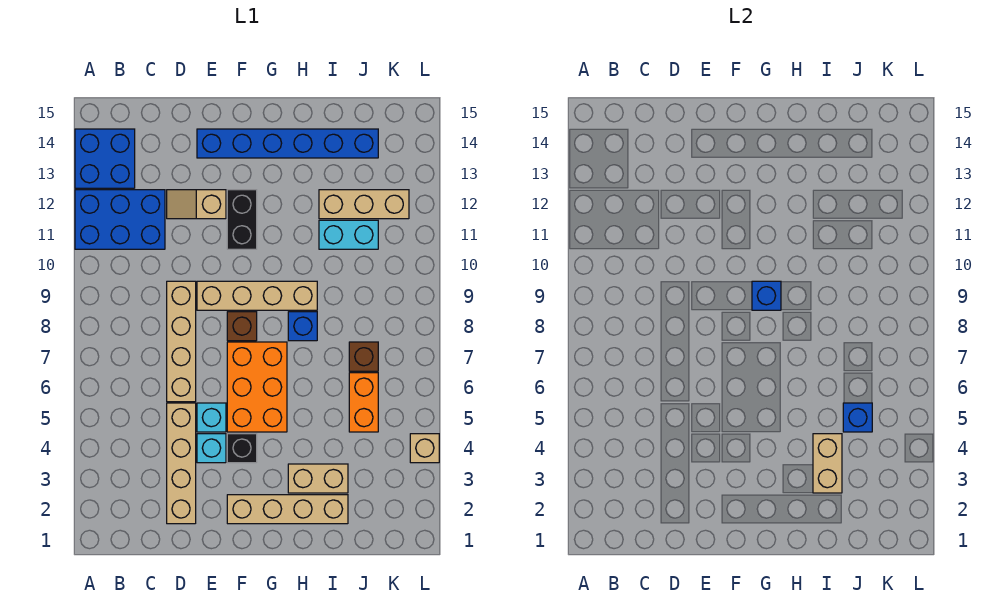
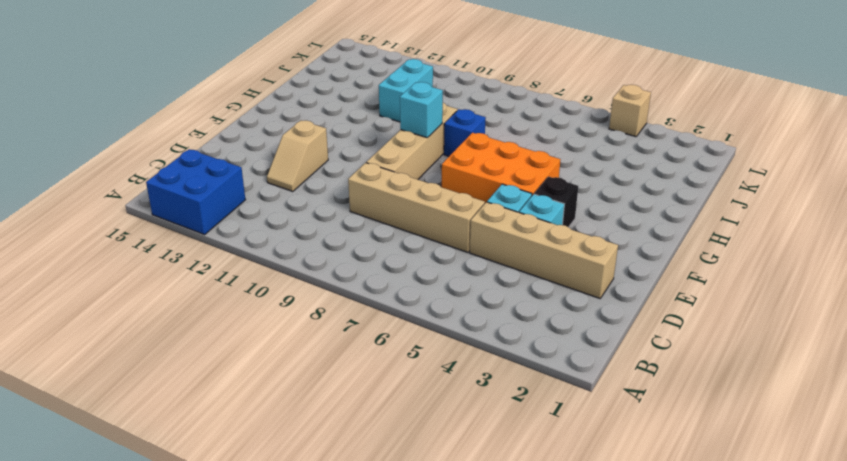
cyan brick G9 level 2 -> blue brick G9 level 2
none -> blue brick A11:C12 level 1
none -> blue brick E14:J14 level 1
none -> tan brick F2:I2 level 1

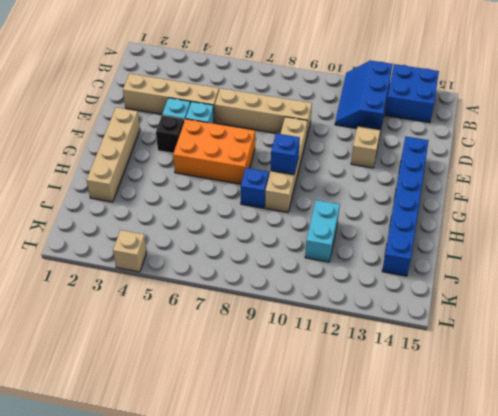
blue slope A11:C12 level 1 top 12 -> blue brick A11:C12 level 1
none -> brown brick F8 level 1
none -> black brick F11:F12 level 1
none -> tan brick H3:I3 level 1

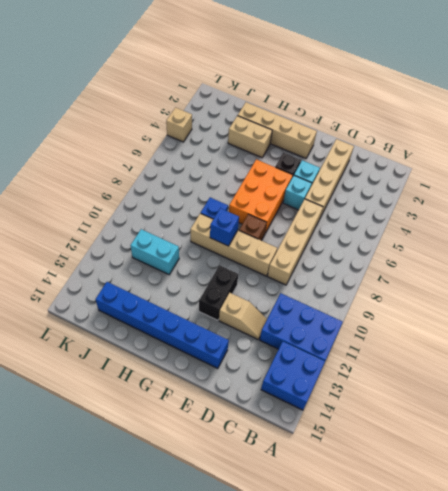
none -> tan brick I12:K12 level 1
none -> orange brick J5:J6 level 1
none -> brown brick J7 level 1

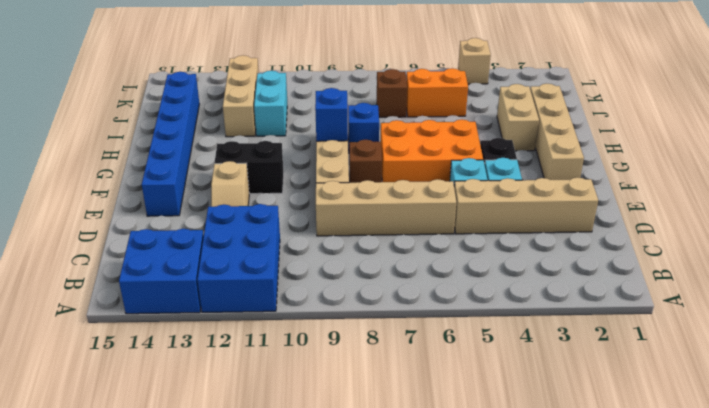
none -> tan brick I3:I4 level 2
none -> blue brick J5 level 2

